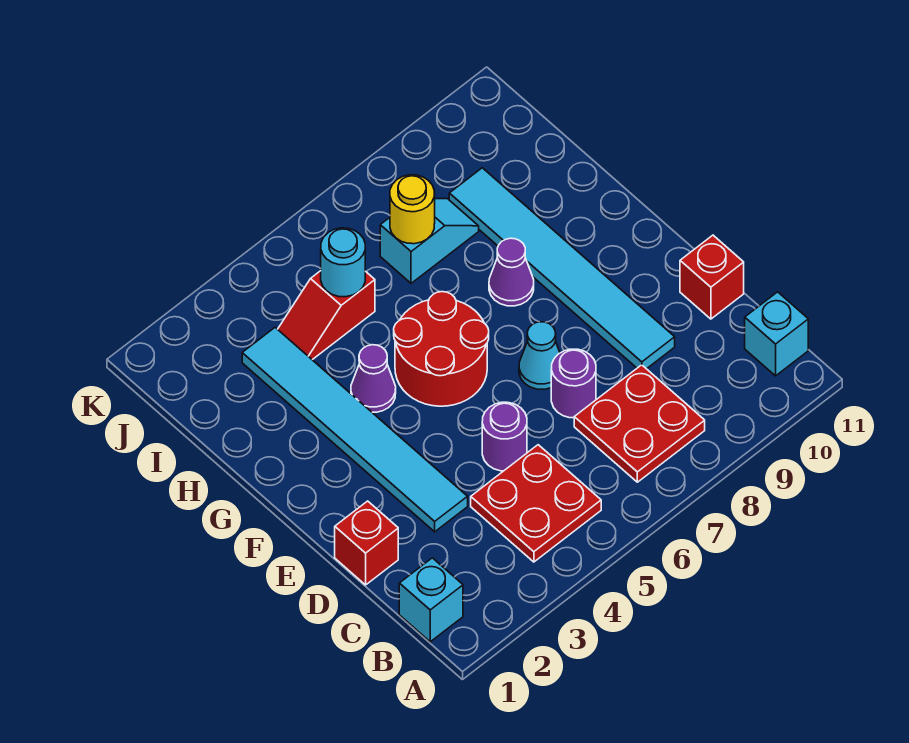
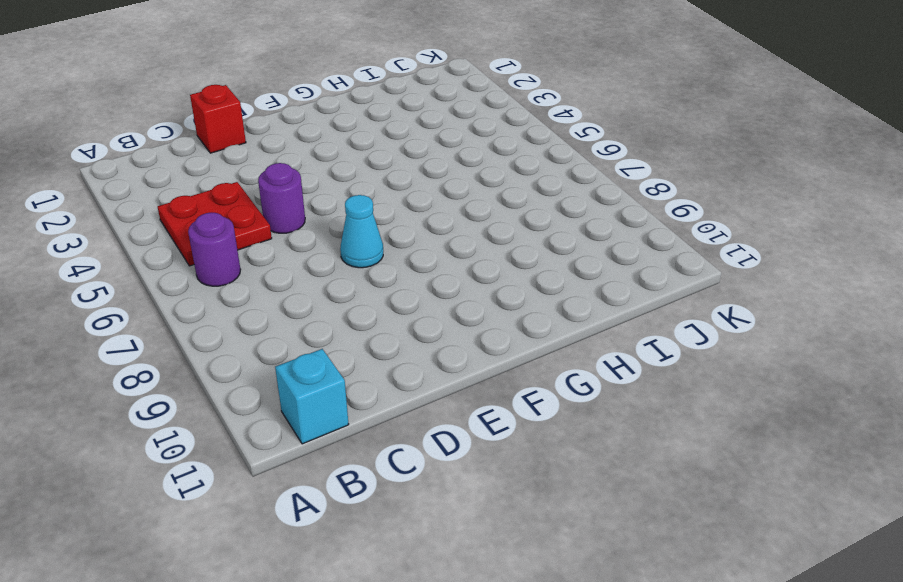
purple round brick B6 level 1 -> purple round brick D7 level 1
none -> cyan brick B1 level 1
none -> red plate B7:C8 level 1
none -> cyan tile D3:I3 level 1

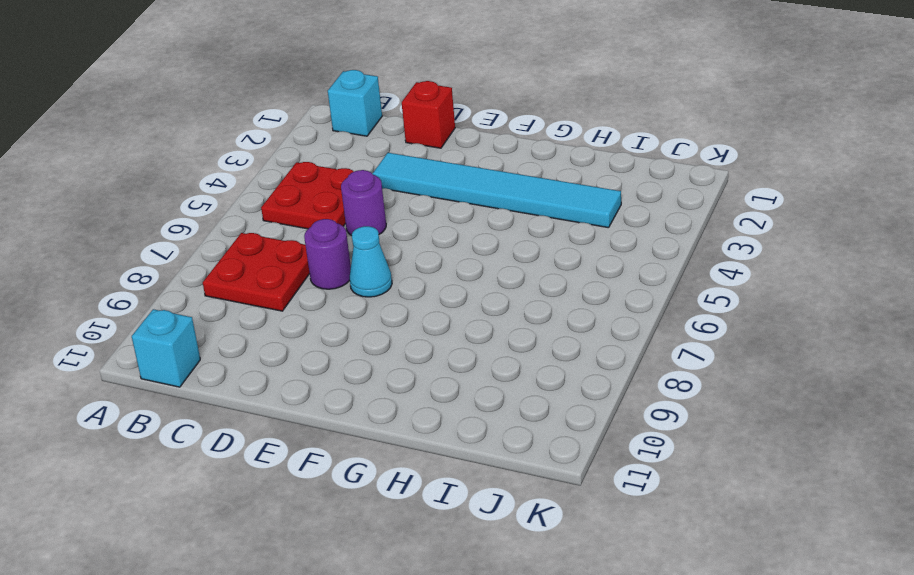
none -> cyan tile D9:I9 level 1
none -> red brick D11 level 1
none -> red round brick F5:G6 level 1

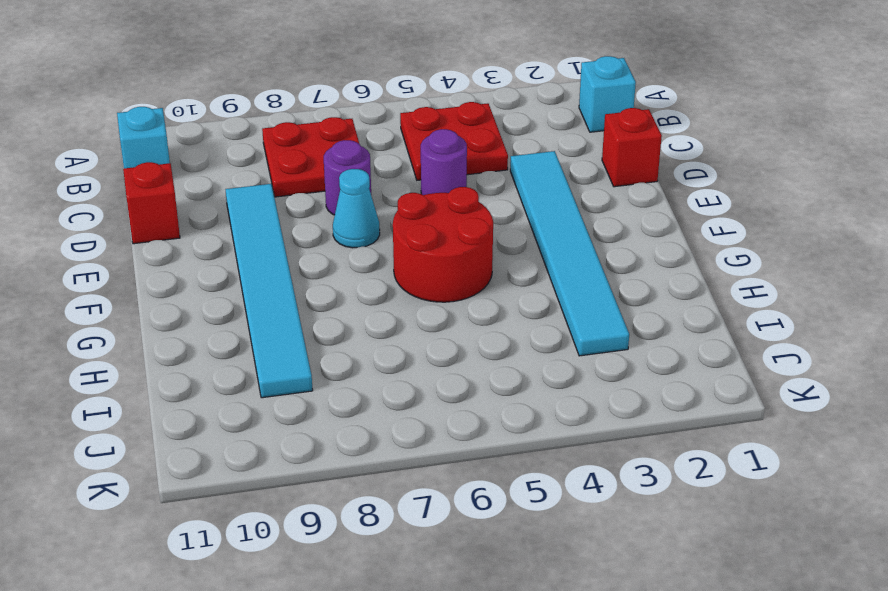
none -> purple cone G4 level 1
none -> purple cone G8 level 1
none -> red slope I4:I5 level 1 top 5

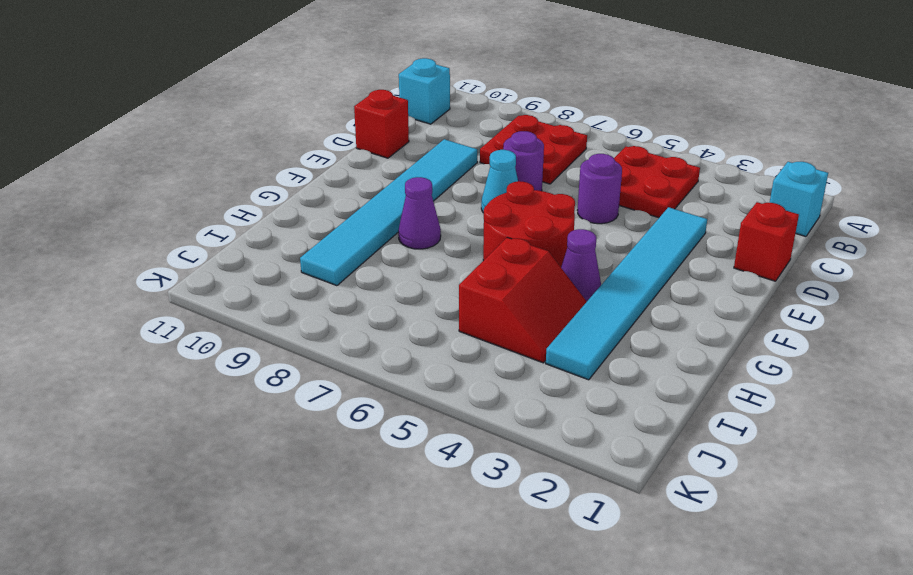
red slope H4:I5 level 1 top 5 -> red slope I4:I5 level 1 top 5
none -> cyan slope I7:I8 level 1 top 7
none -> cyan round brick I5 level 2
none -> yellow round brick I7 level 2

